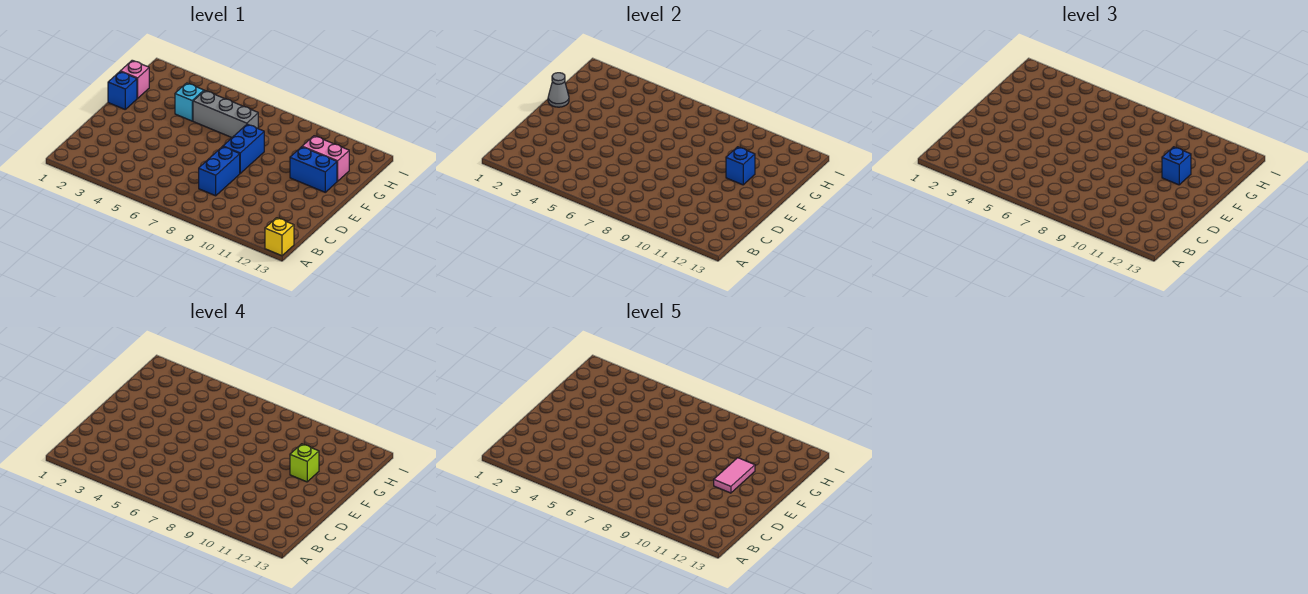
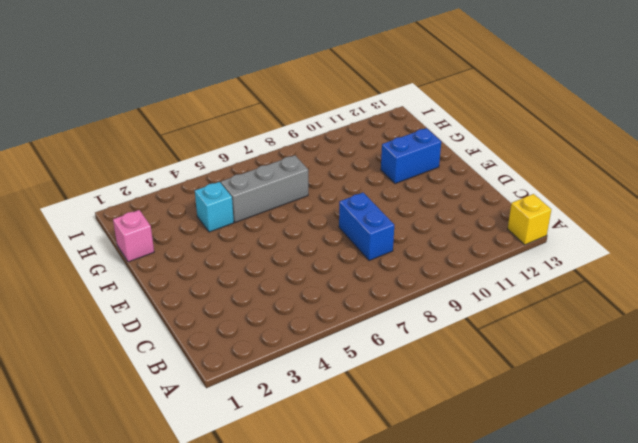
none -> blue brick E8:F8 level 1
none -> blue brick F1 level 1
none -> pink brick G11:G12 level 1

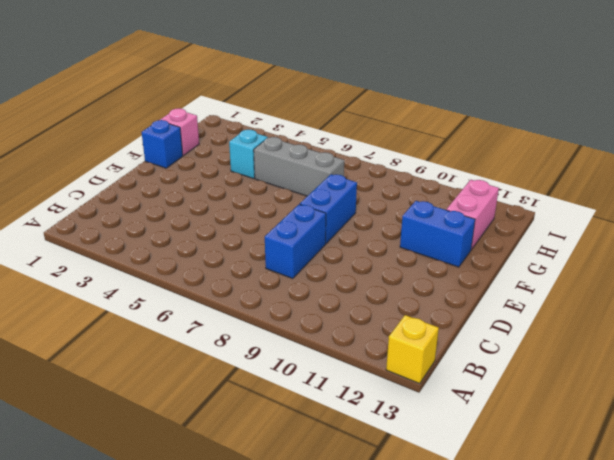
pink brick G12:H12 level 1 -> pink brick G11:G12 level 1
none -> grey cone F1 level 2
none -> blue brick F11 level 2
none -> blue brick F11 level 3

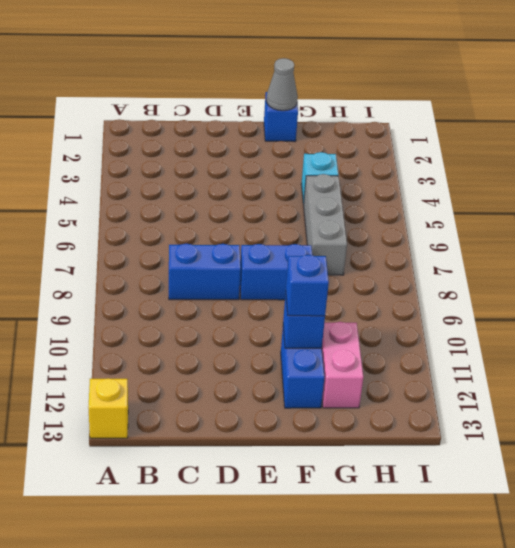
none -> pink brick G1 level 1
none -> lime brick F11 level 4
none -> pink tile E11:F11 level 5

